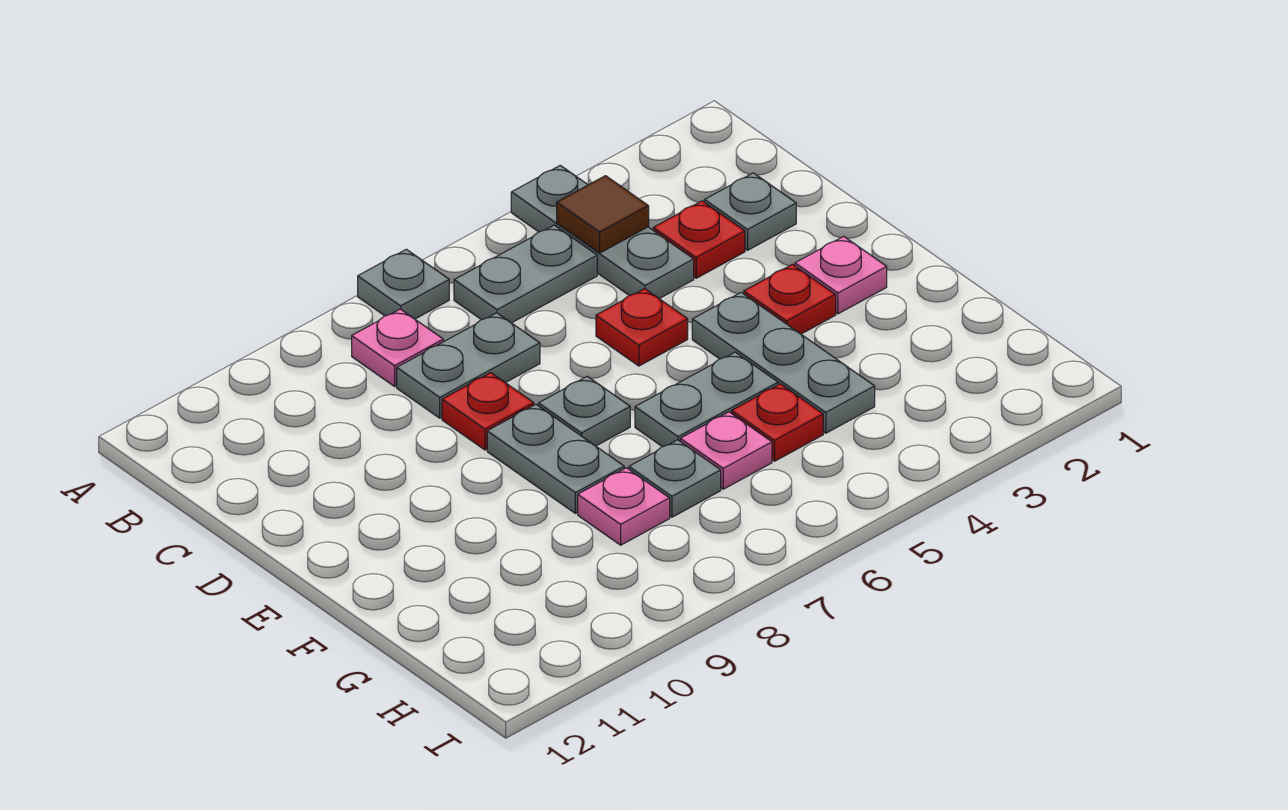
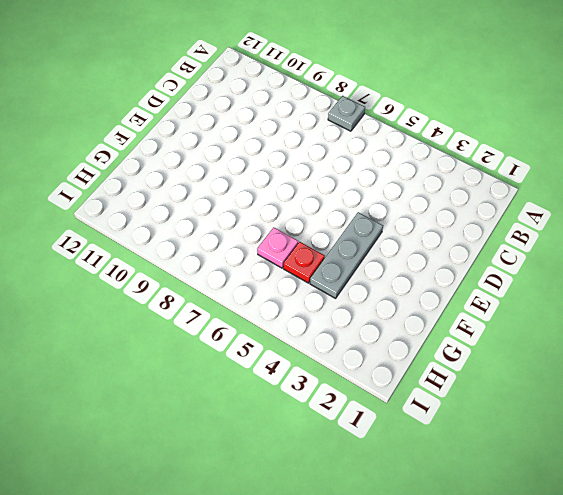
none -> grey plate A4:C4 level 1
none -> grey plate B5:B6 level 1
none -> pink plate B8 level 1

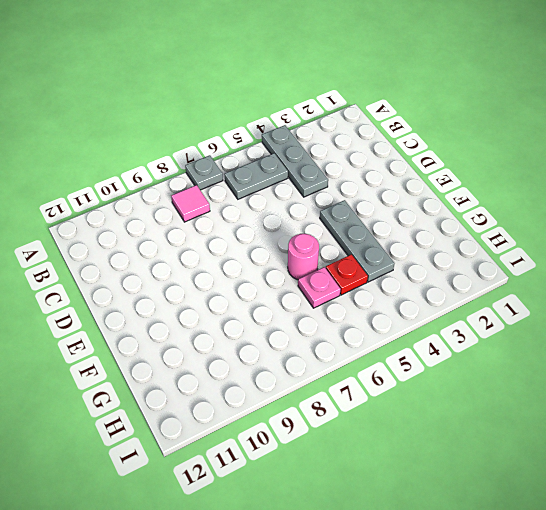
pink tile B8 level 1 -> pink plate B8 level 1
pink round brick F6 level 1 -> grey plate F5:F6 level 1
none -> grey plate C2 level 1
none -> red plate C3 level 1
none -> grey plate C7:C8 level 1

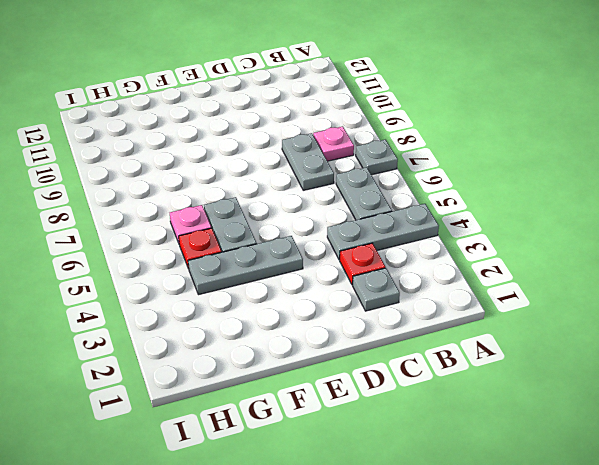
none -> red plate D5 level 1
none -> red plate D8 level 1
none -> pink plate E2 level 1

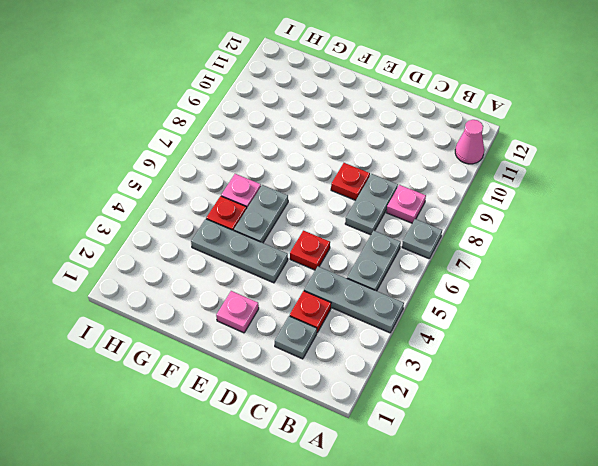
pink cone A11 level 1 -> none
none -> red plate E3 level 1
none -> grey plate E7 level 1
none -> grey plate E8:F8 level 1

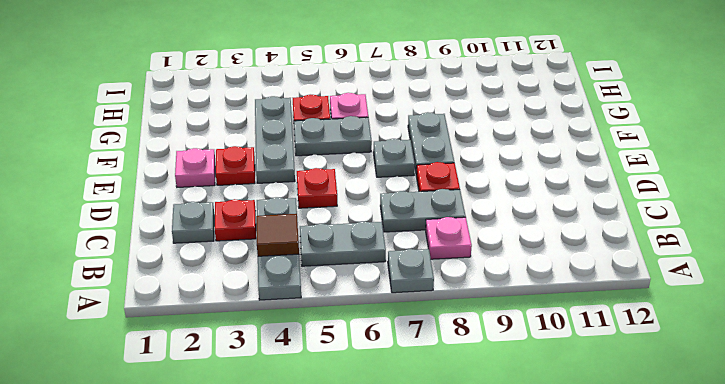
none -> grey plate G7 level 1
none -> pink plate G8 level 1

